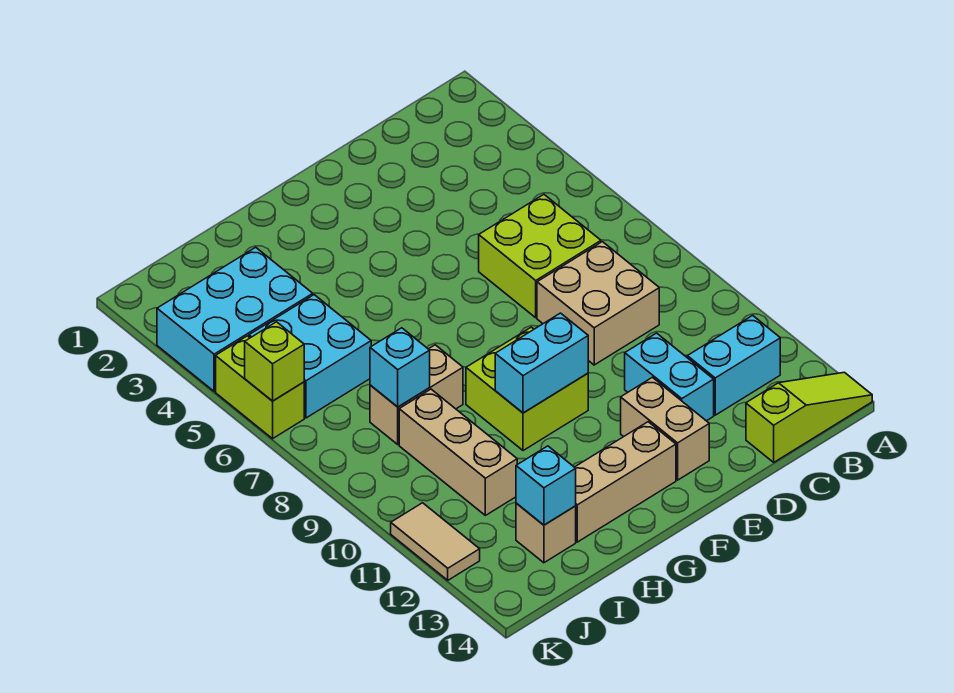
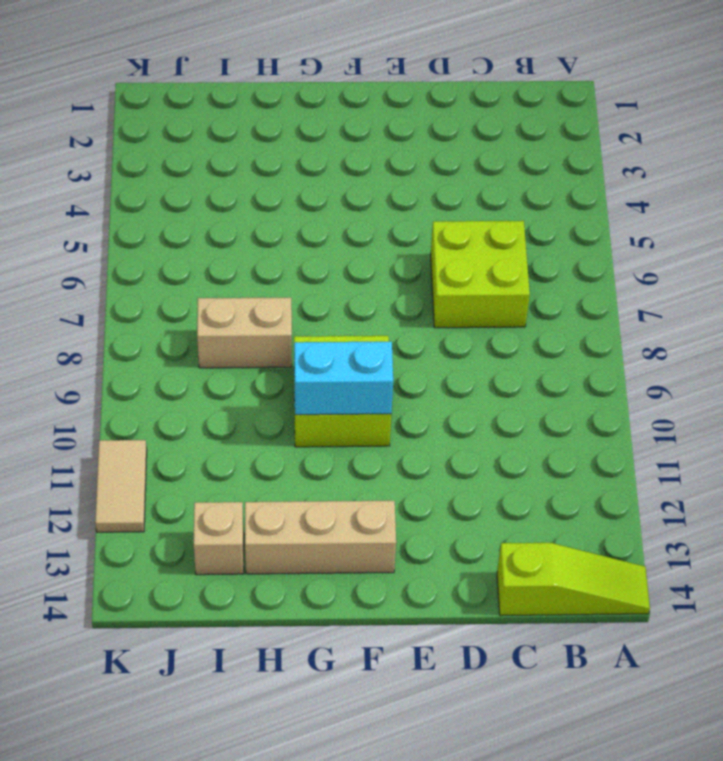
none -> cyan brick B12:C12 level 1
none -> tan brick C8:D9 level 1
none -> cyan brick D11:D12 level 1

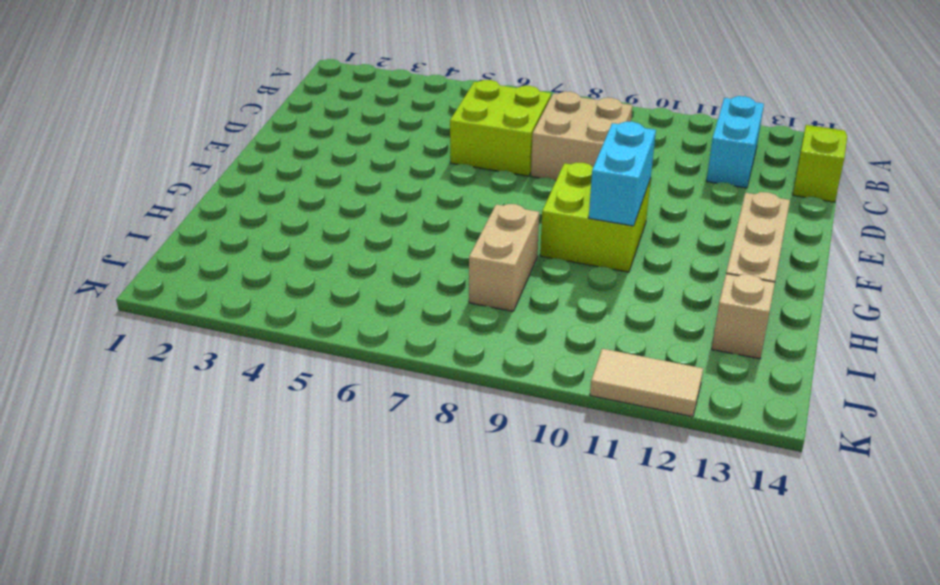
none -> cyan brick D11:D12 level 1
none -> tan brick E12:E13 level 1
none -> cyan brick I3:K4 level 1

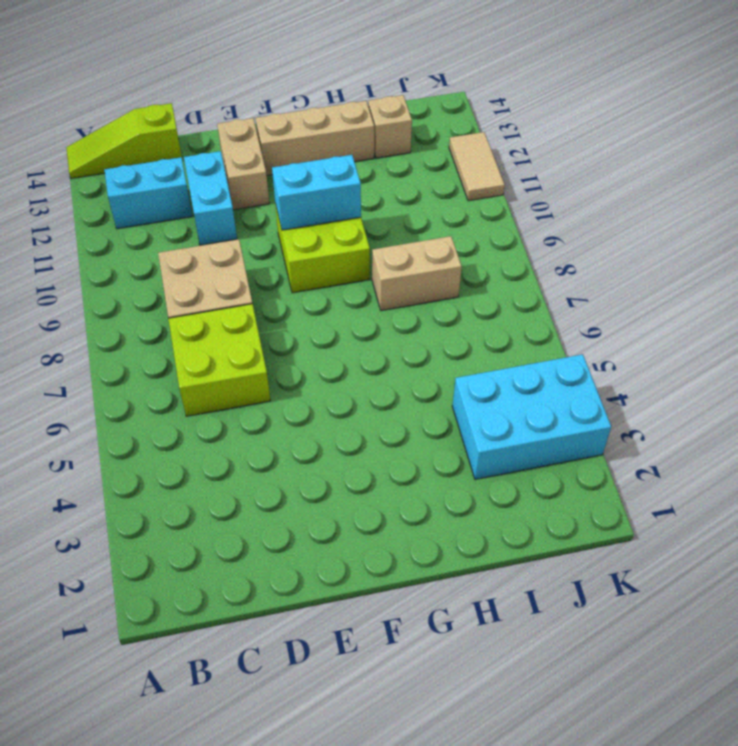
none -> cyan brick I5:J6 level 1
none -> tan brick I9:I11 level 1
none -> lime brick K5:K6 level 1

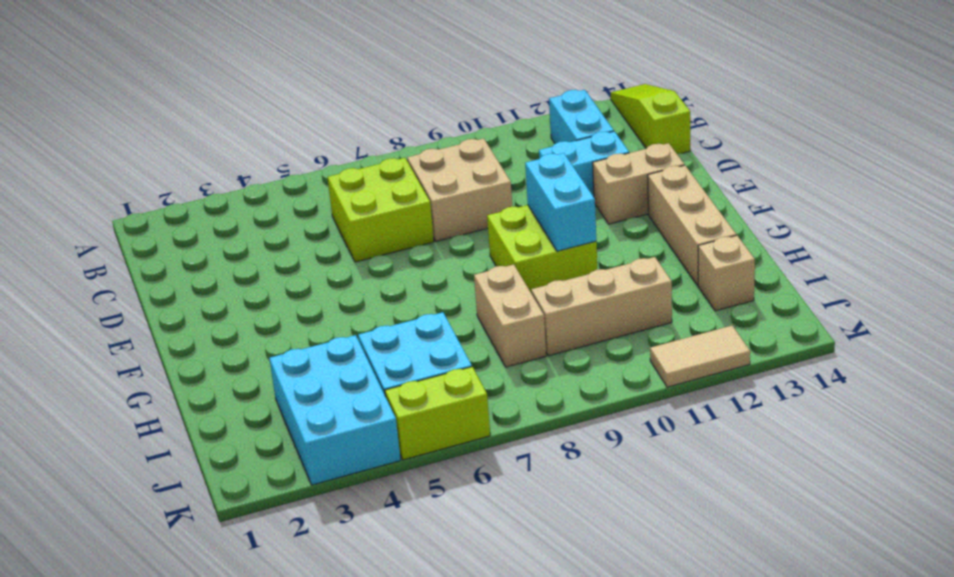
none -> cyan brick I8 level 2
none -> cyan brick I13 level 2
none -> lime brick K6 level 2

